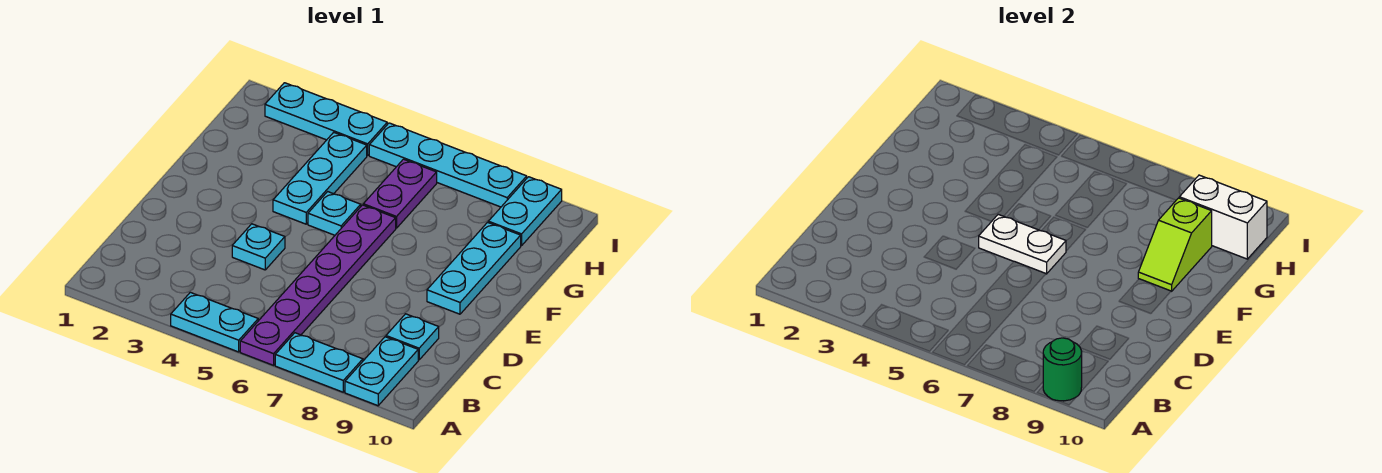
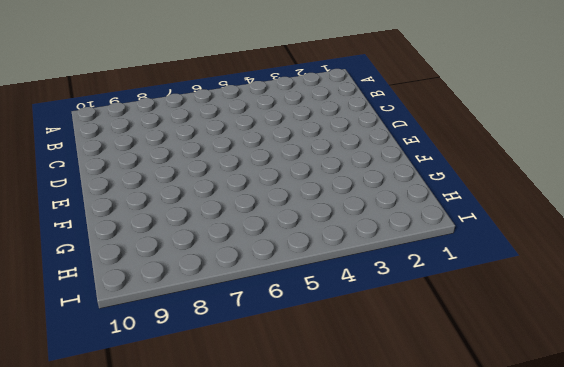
none -> cyan plate A4:A5 level 1
none -> purple plate A6:F6 level 1
none -> cyan plate A7:A8 level 1

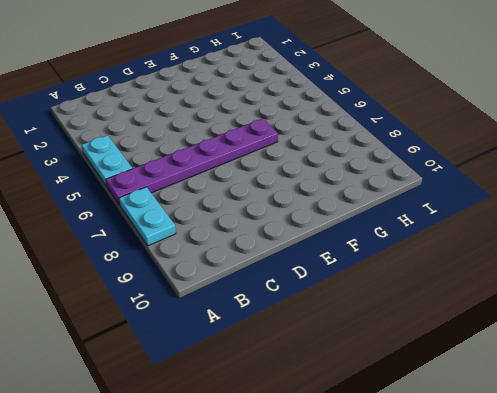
none -> cyan plate A9:B9 level 1
none -> cyan plate C9 level 1
none -> cyan plate D4 level 1

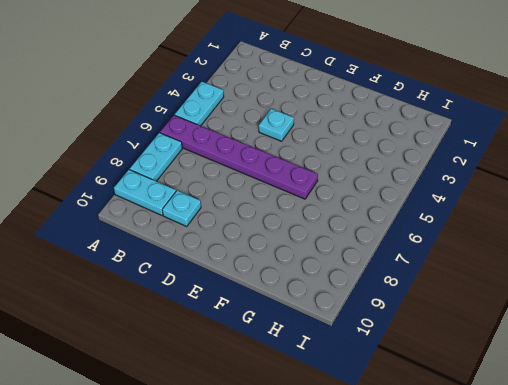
none -> cyan plate E9:G9 level 1
none -> cyan plate F4:H4 level 1
none -> cyan plate F5 level 1

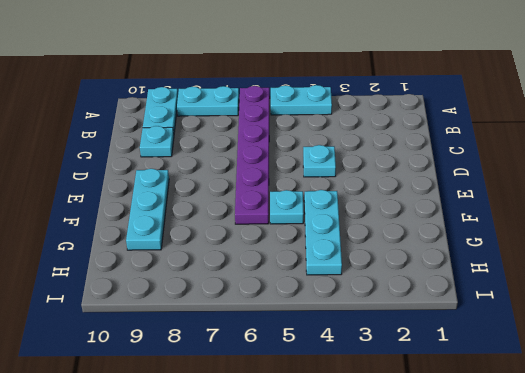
none -> purple plate G6:H6 level 1
none -> cyan plate H9:I9 level 1
none -> cyan plate I2:I4 level 1

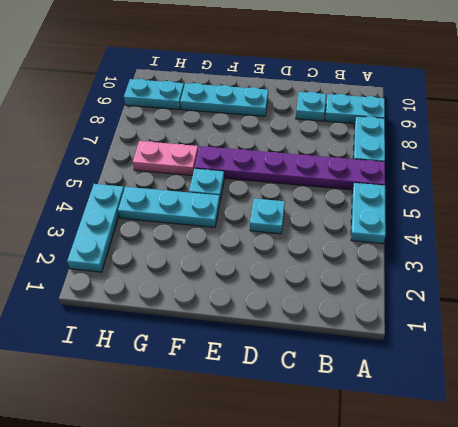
pink plate G6:H6 level 1 -> purple plate G6:H6 level 1
none -> cyan plate I5:I8 level 1
none -> green round brick A9 level 2
none -> white plate E5:E6 level 2

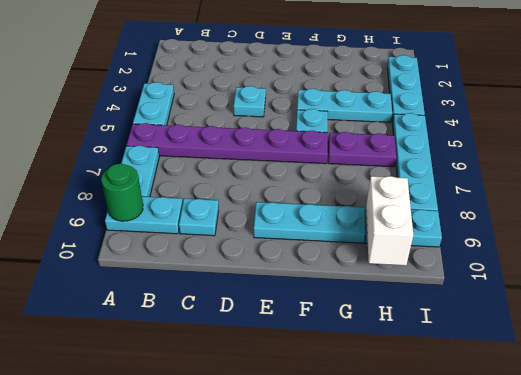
none -> white plate E5:E6 level 2
none -> lime slope F9:G9 level 2 top G

